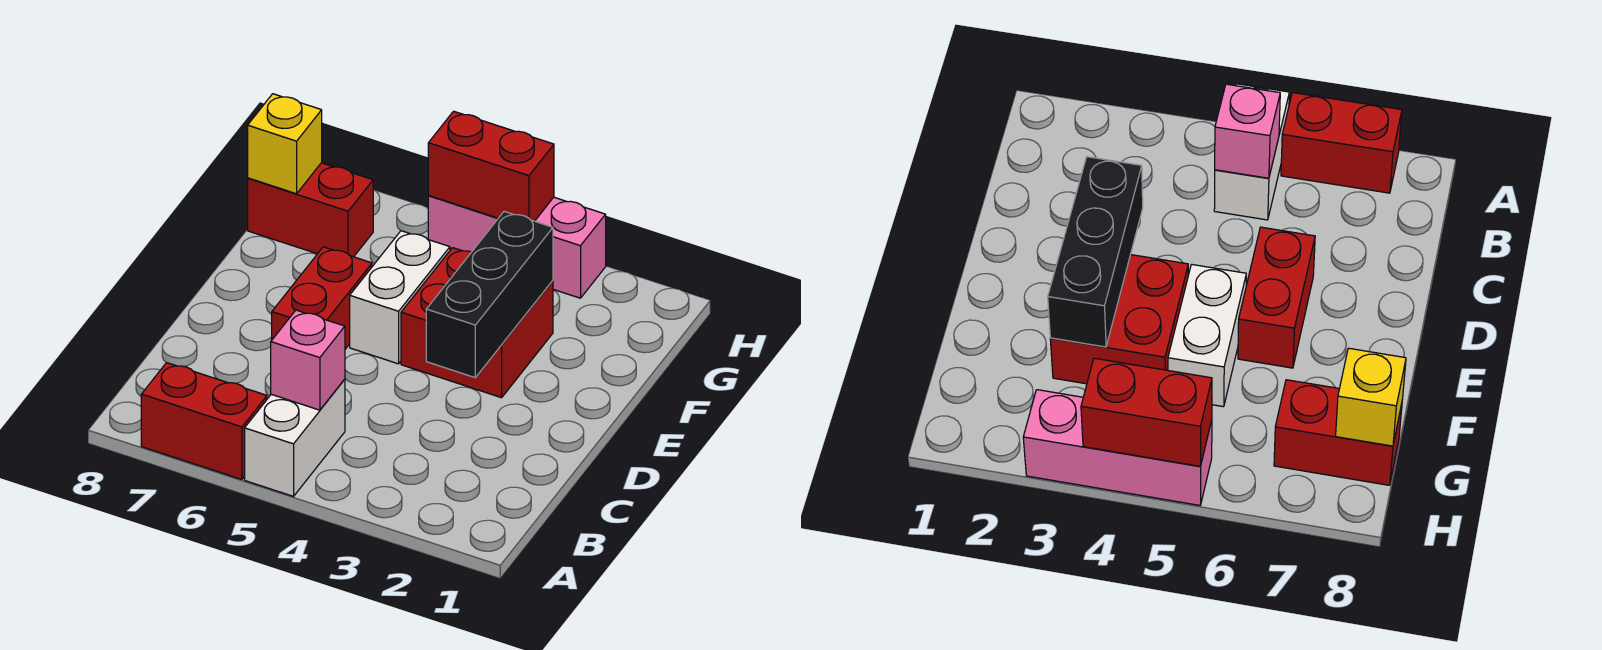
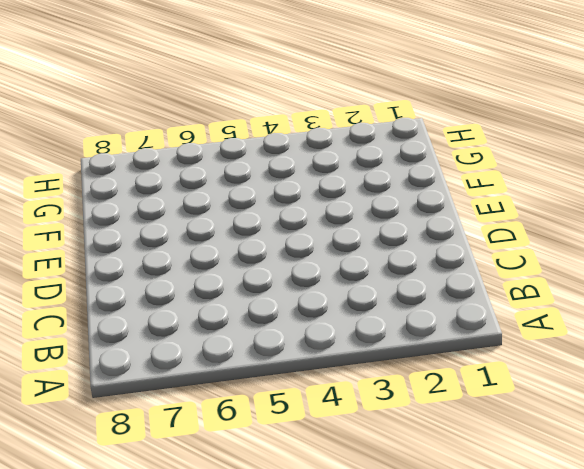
none -> white brick A5:B5 level 1
none -> red brick A6:A7 level 1

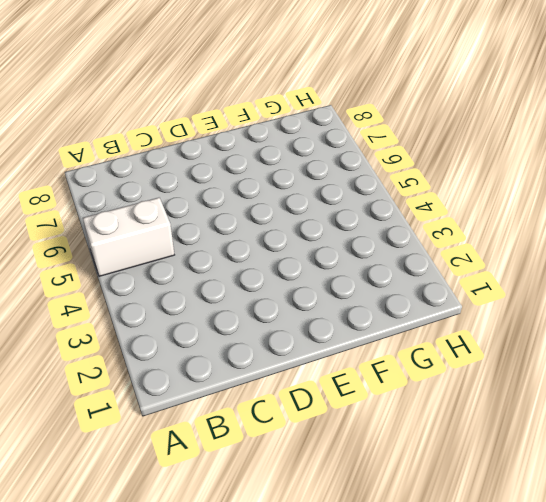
none -> red brick A6:A7 level 1
none -> red brick D6:E6 level 1

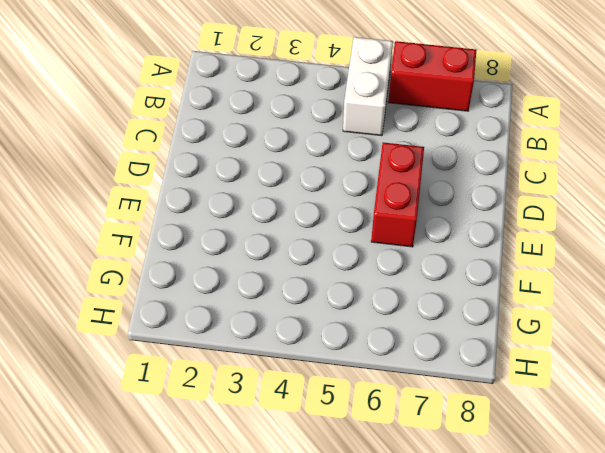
none -> red brick E3:F4 level 1
none -> white brick E5:F5 level 1

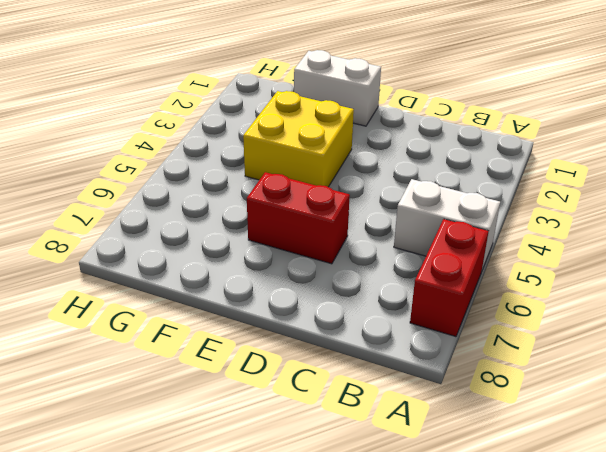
white brick E1:F1 level 1 -> white brick E5:F5 level 1
yellow brick E3:F4 level 1 -> red brick E3:F4 level 1
none -> red brick G7:G8 level 1
none -> pink brick H3:H5 level 1

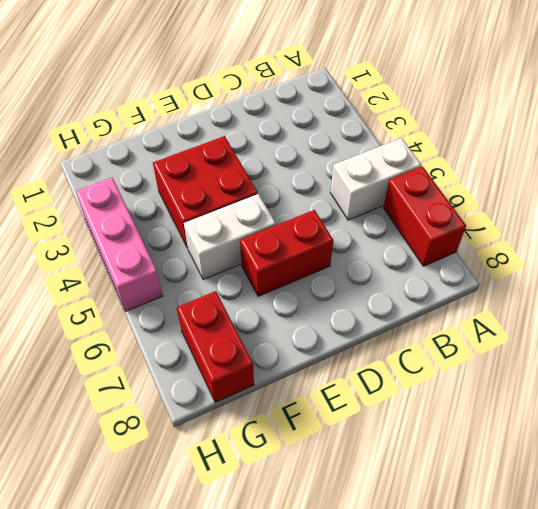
none -> pink brick B5 level 2
none -> black brick D3:F3 level 2

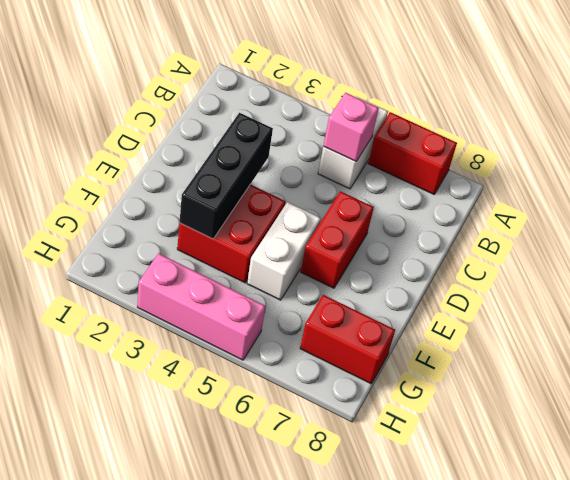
none -> yellow brick G8 level 2
none -> red brick H4:H5 level 2

